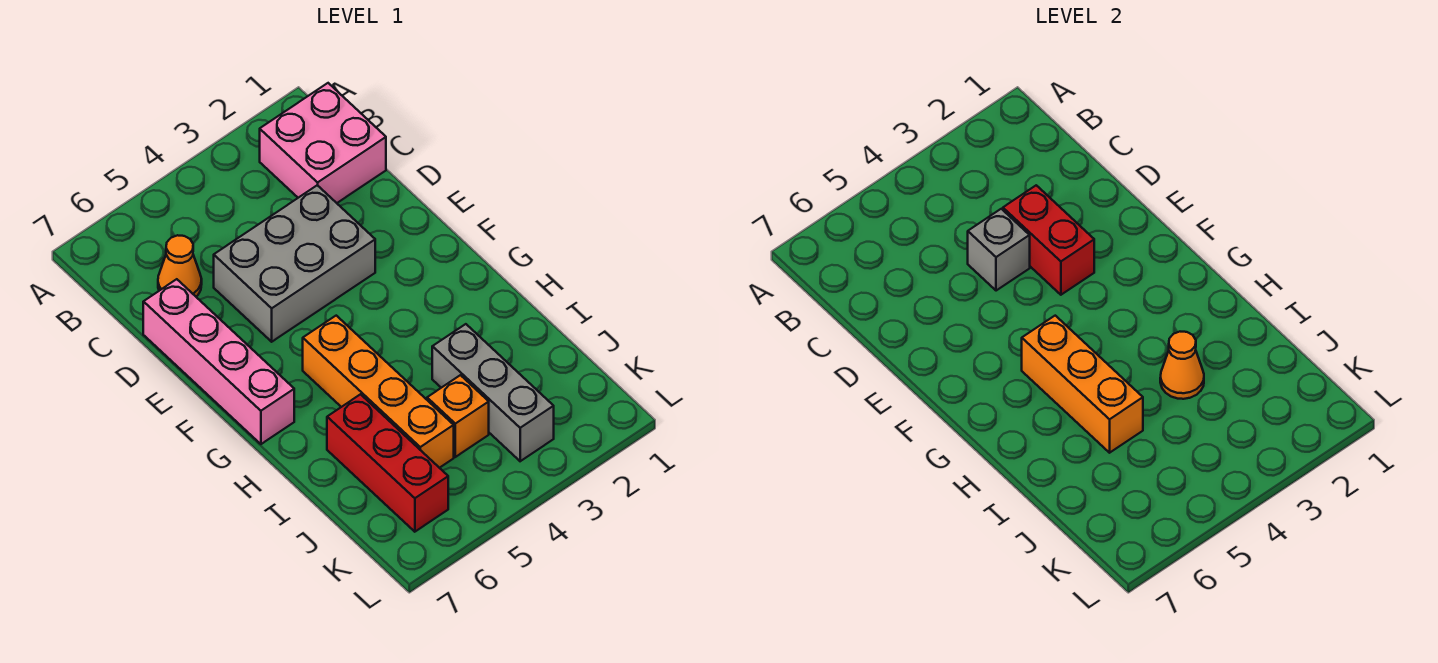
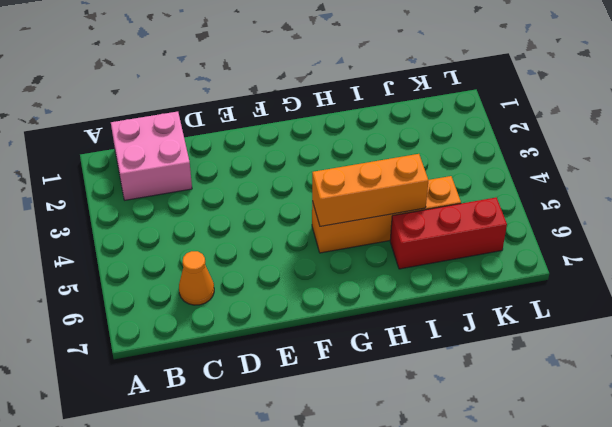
none -> grey brick D3:E5 level 1
none -> pink brick D7:G7 level 1
none -> grey brick I3:K3 level 1

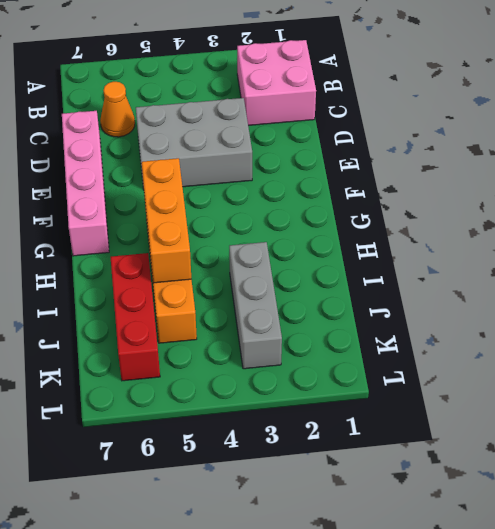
none -> orange brick J4 level 1
none -> red brick D3:E3 level 2
none -> grey brick D4 level 2

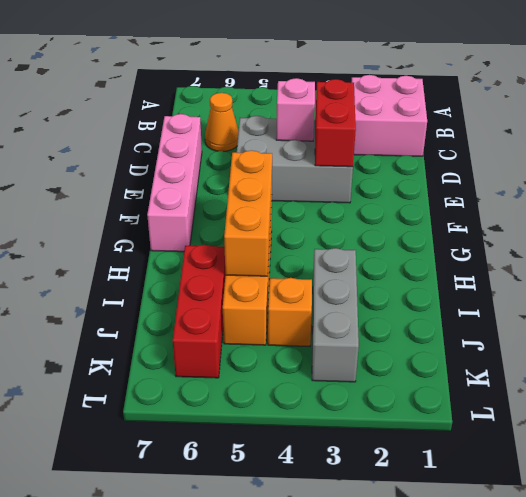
pink brick D4 level 2 -> grey brick D4 level 2
none -> orange cone I3 level 2

